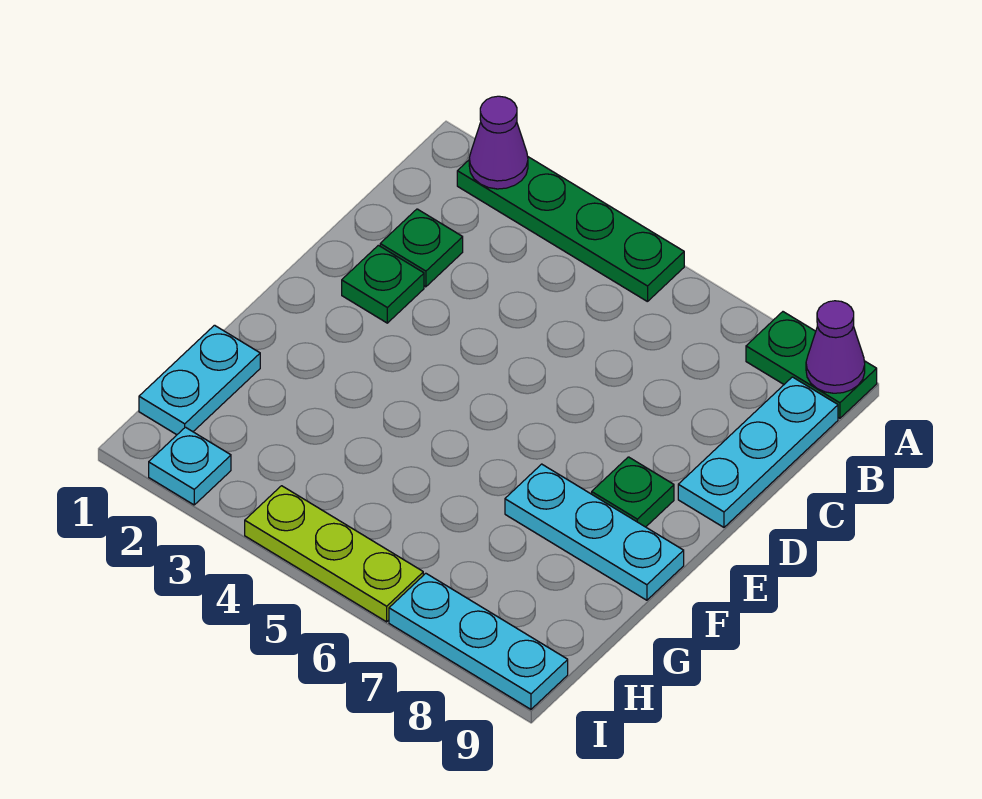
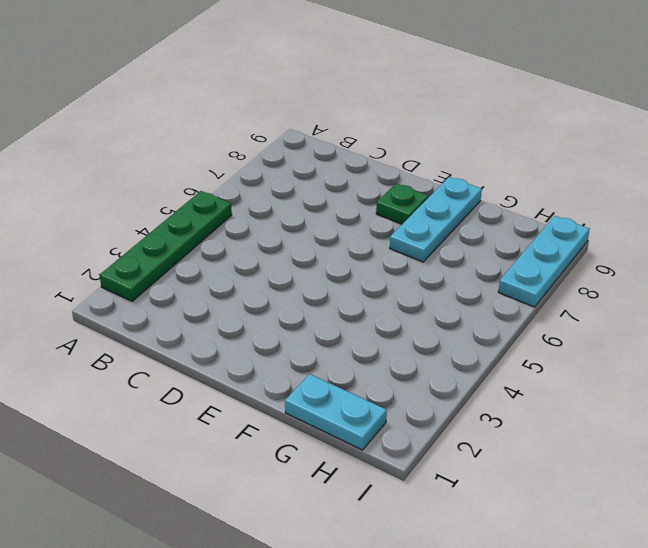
none -> green plate A8:A9 level 1
none -> cyan plate B9:D9 level 1
none -> green plate C2 level 1

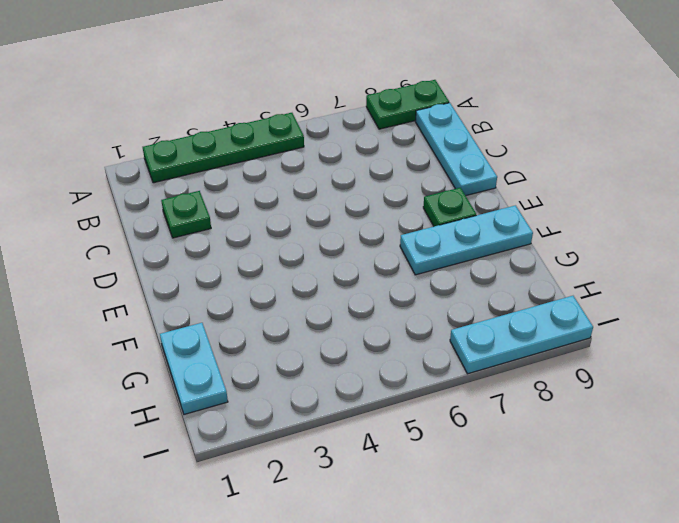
none -> green plate D2 level 1
none -> cyan plate I2 level 1
none -> lime plate I4:I6 level 1

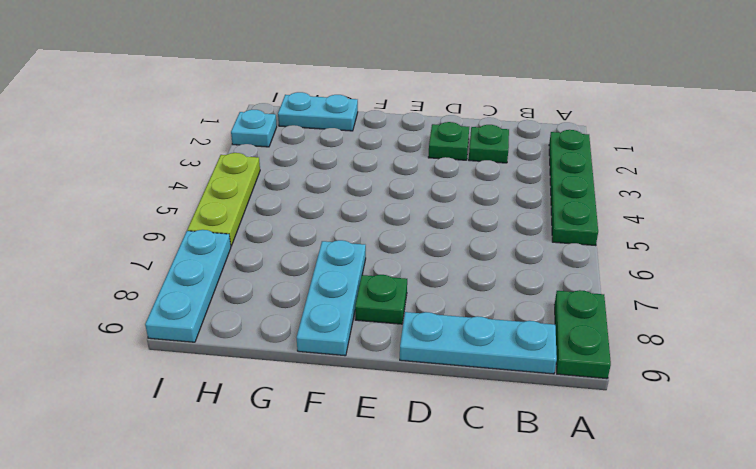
none -> purple cone A2 level 2
none -> purple cone A9 level 2

